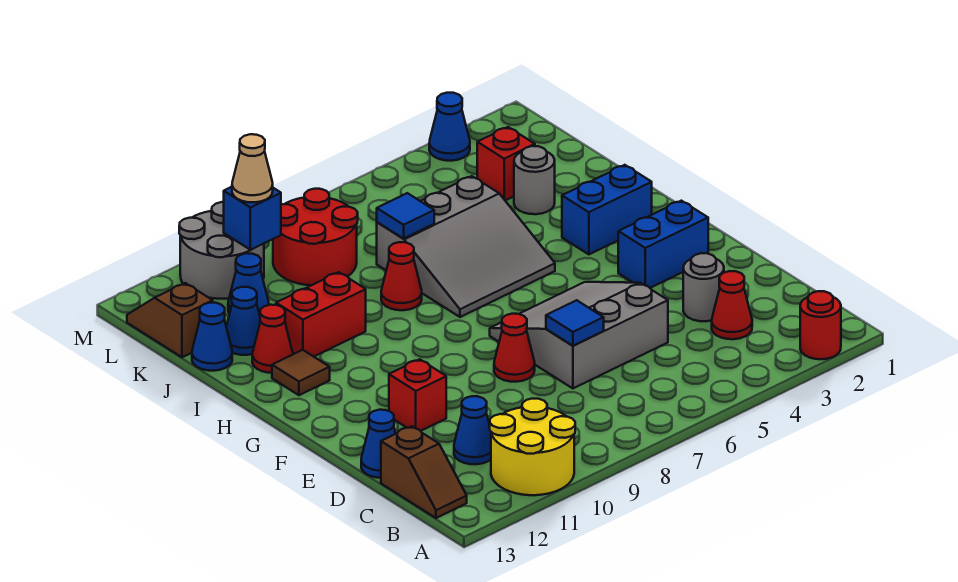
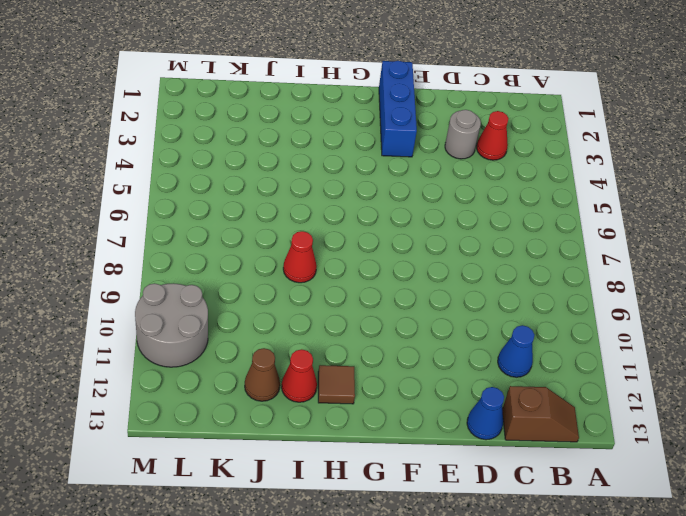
blue brick F1:F3 level 1 -> blue brick F2:F3 level 1
brown cone J12 level 1 -> blue cone J12 level 1
none -> red round brick A2 level 1
none -> yellow round brick A10:B11 level 1
none -> grey slope D5:F7 level 1 top D
none -> red cone E8 level 1

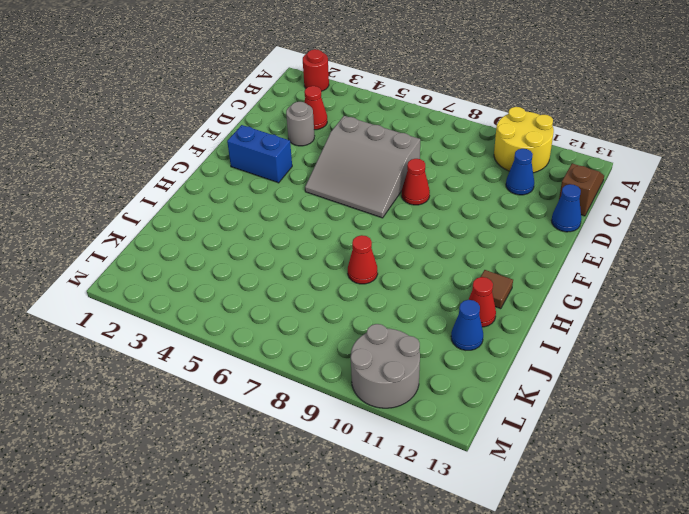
none -> red brick E11 level 1
none -> blue brick H2:H3 level 1
none -> grey slope H5:J7 level 1 top J
none -> red brick I10:I11 level 1

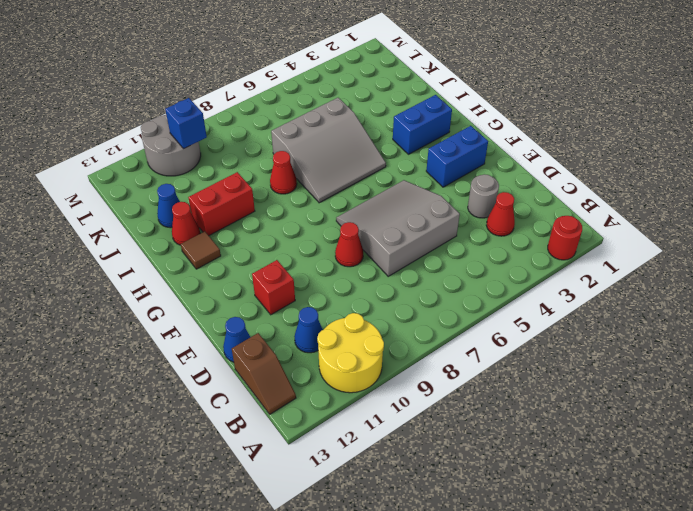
none -> grey round brick J3 level 1
none -> blue cone J13 level 1
none -> red brick K3 level 1
none -> red round brick K8:L9 level 1

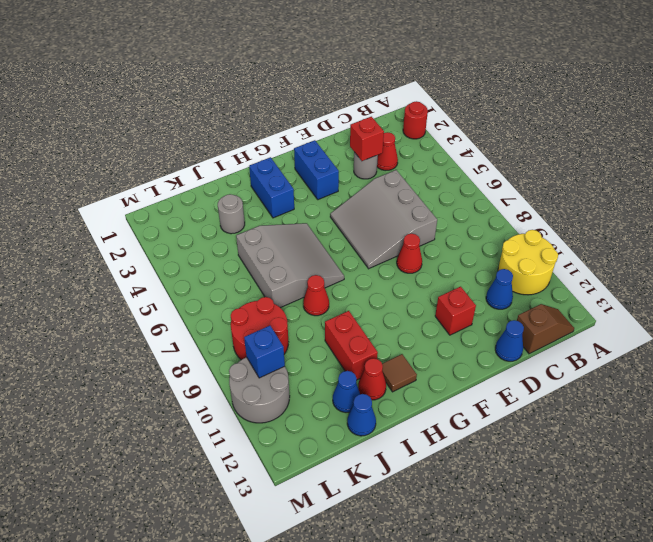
red brick D3 level 2 -> red brick K3 level 1
none -> blue cone K11 level 1
none -> brown slope K13:L13 level 1 top K
none -> blue cone M3 level 1
none -> blue tile D7 level 2

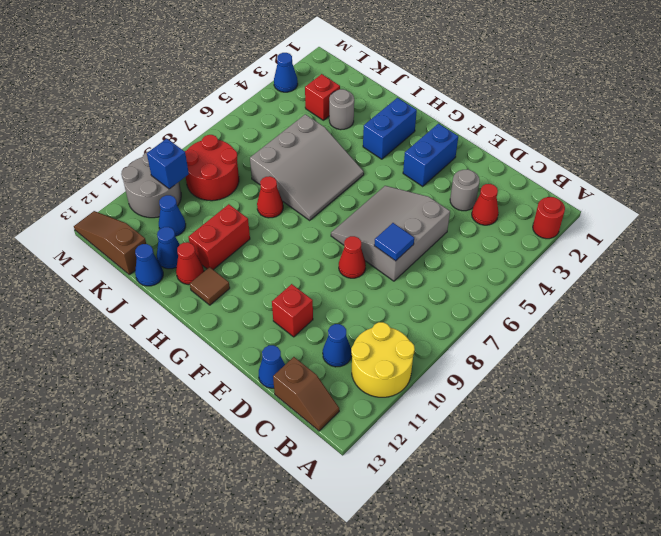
brown slope K13:M13 level 1 top K -> brown slope K13:L13 level 1 top K
none -> blue tile J7 level 2
none -> tan cone L10 level 3

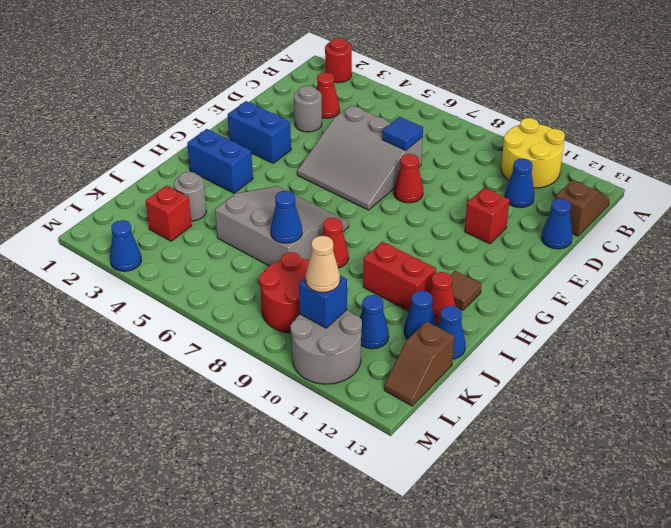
blue cone J7 level 2 -> blue tile J7 level 2

